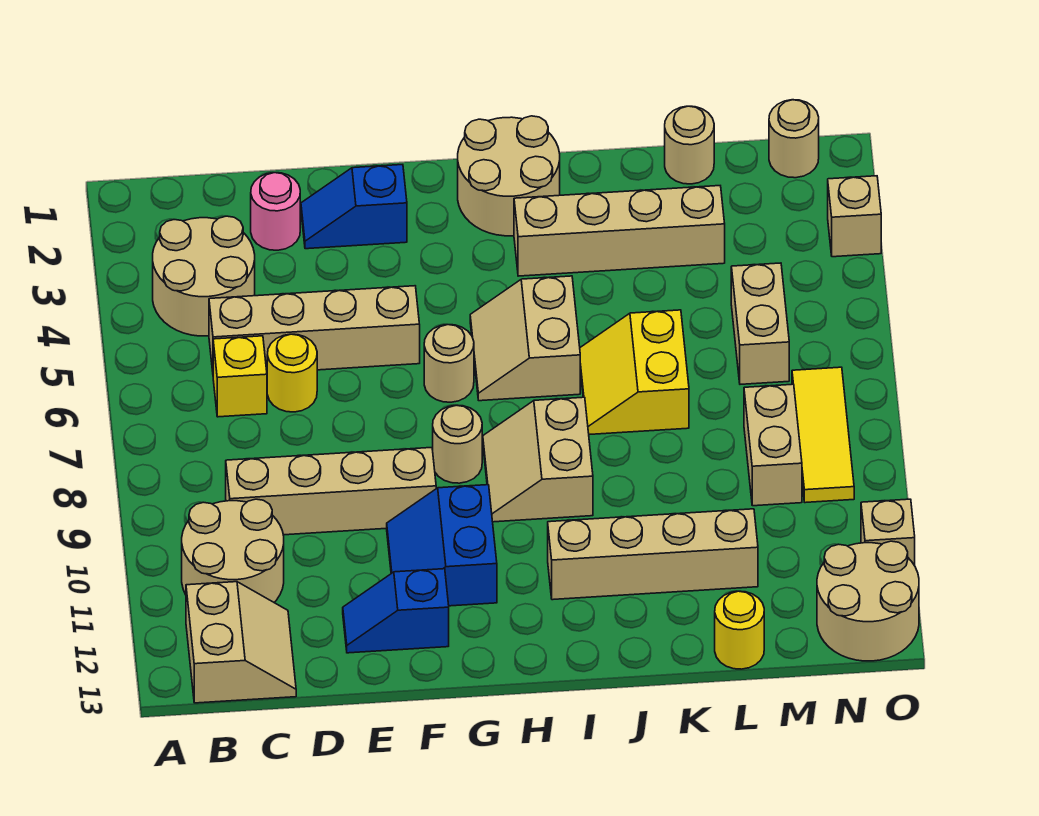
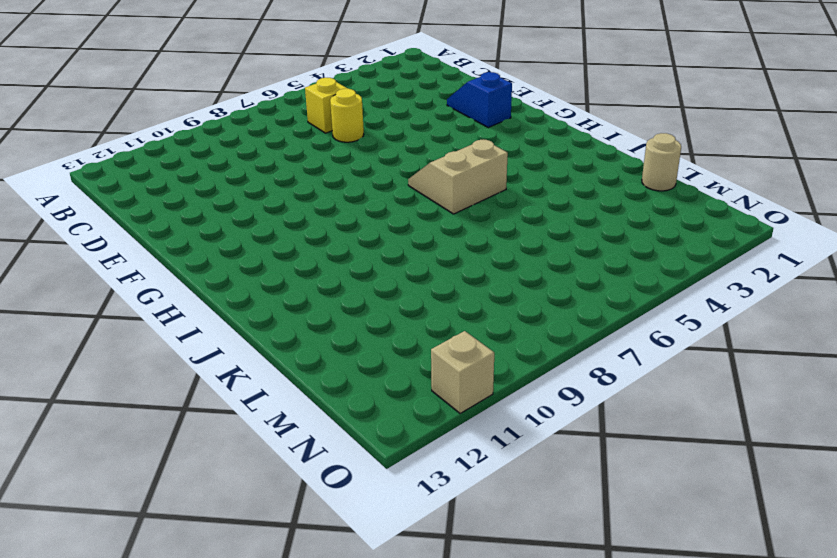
none -> tan round brick B3:C4 level 1
none -> tan round brick B10:C11 level 1
none -> tan slope B12:C13 level 1 top B

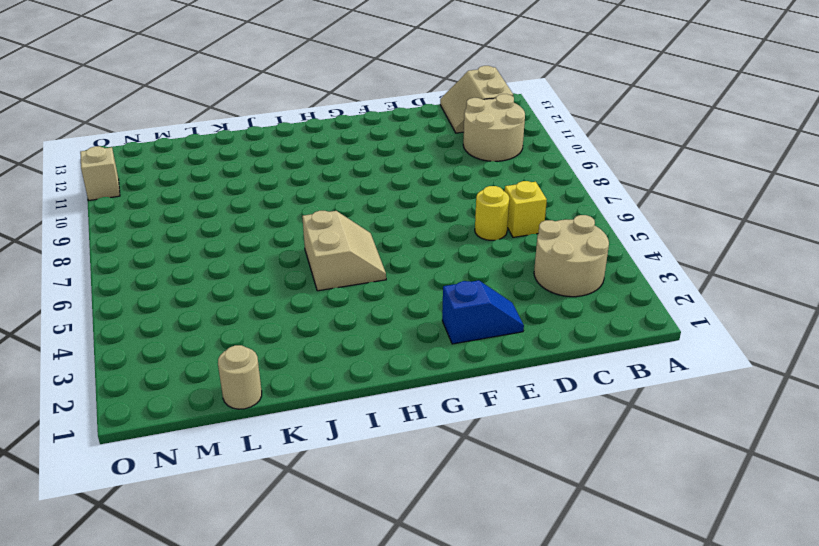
none -> tan brick C5:F5 level 1
none -> tan brick C9:F9 level 1
none -> pink round brick D2 level 1

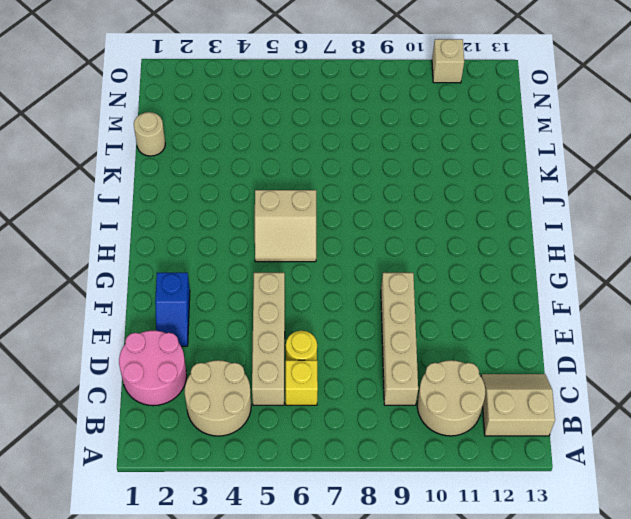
pink round brick C1:D2 level 1 -> pink round brick D2 level 1
none -> blue slope E12:F12 level 1 top F
none -> blue slope F10:G11 level 1 top G
none -> tan round brick G6 level 1

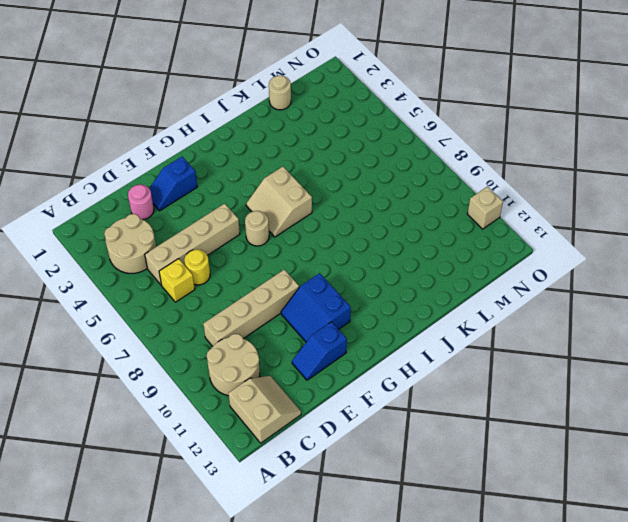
none -> tan round brick G8 level 1
none -> tan round brick H1:I2 level 1
none -> tan slope H8:I9 level 1 top I

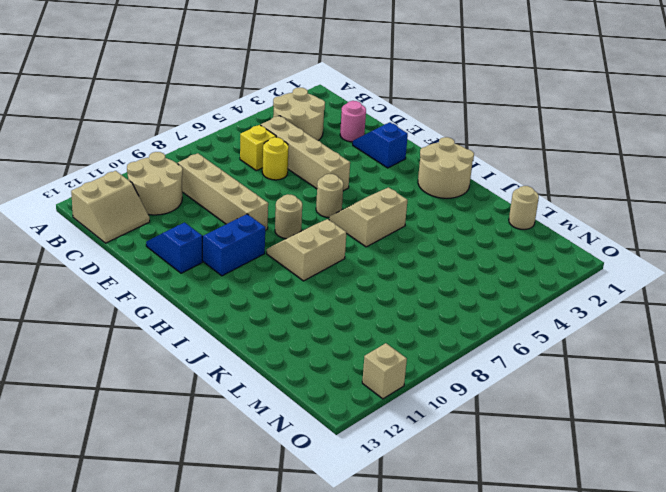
none -> tan brick I3:L3 level 1
none -> tan brick I11:L11 level 1
none -> yellow slope J6:K7 level 1 top K

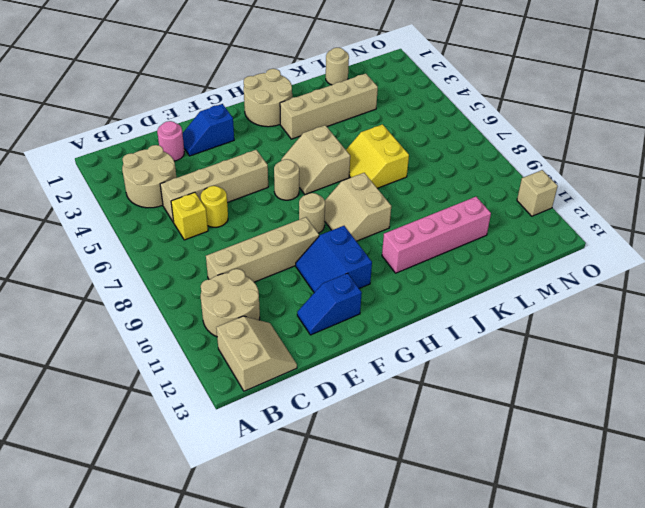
pink brick I11:L11 level 1 -> tan brick I11:L11 level 1
none -> yellow round brick L13 level 1
none -> tan brick M5:M6 level 1
none -> tan brick M8:M9 level 1

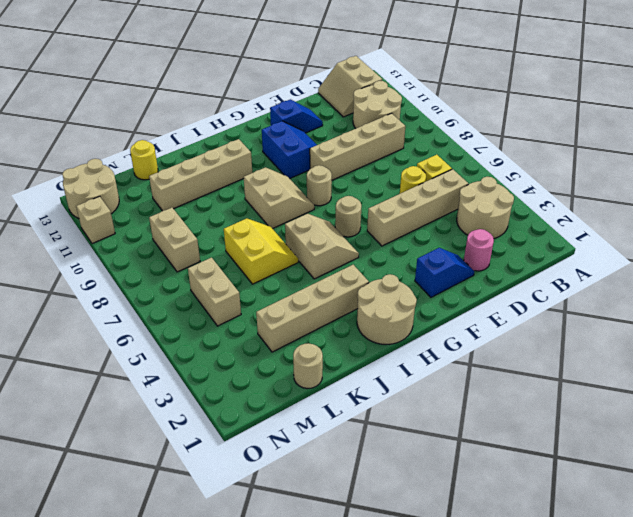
none -> tan round brick N1 level 1
none -> yellow tile N7:N9 level 1
none -> tan brick O3 level 1

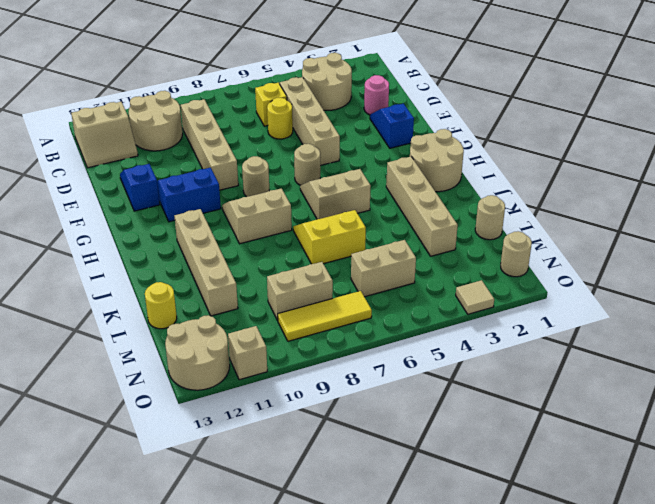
tan tile O3 level 1 -> tan brick O3 level 1

